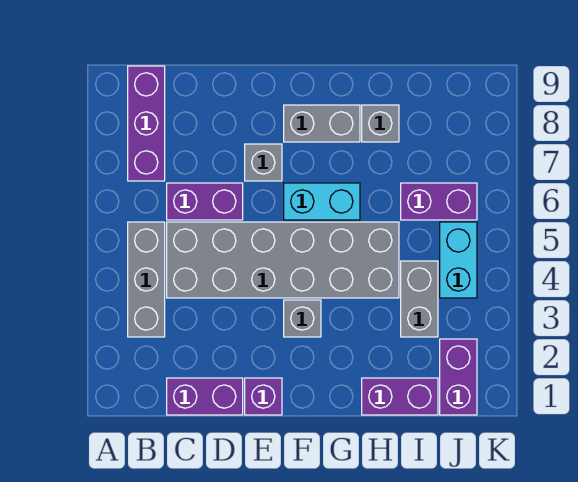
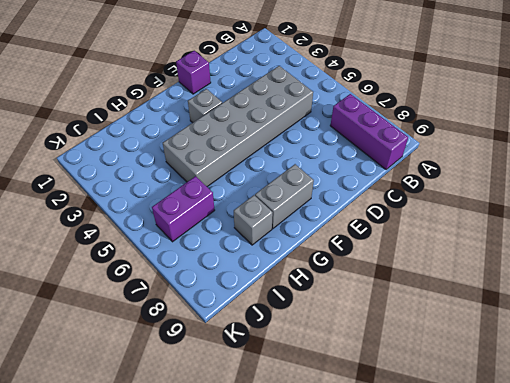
none -> grey brick B3:B5 level 1
none -> purple brick C1:D1 level 1
none -> purple brick C6:D6 level 1

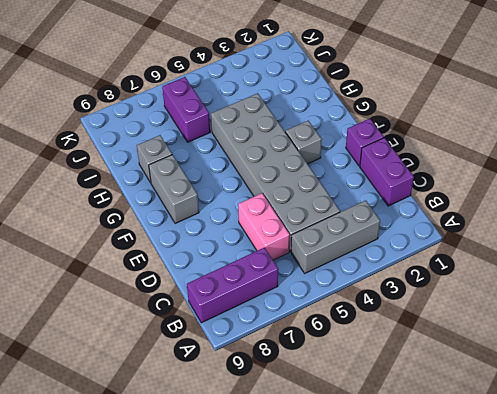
pink brick C6:D6 level 1 -> purple brick C6:D6 level 1
none -> grey brick E7 level 1
none -> cyan brick F6:G6 level 1
none -> purple brick H1:I1 level 1

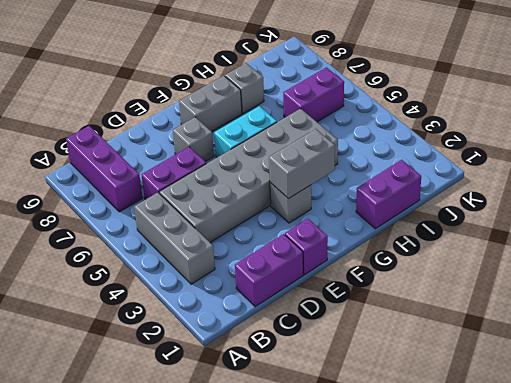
grey brick F3:G3 level 2 -> grey brick I3:I4 level 1
none -> purple brick J1:J2 level 1
none -> cyan brick J4:J5 level 1

